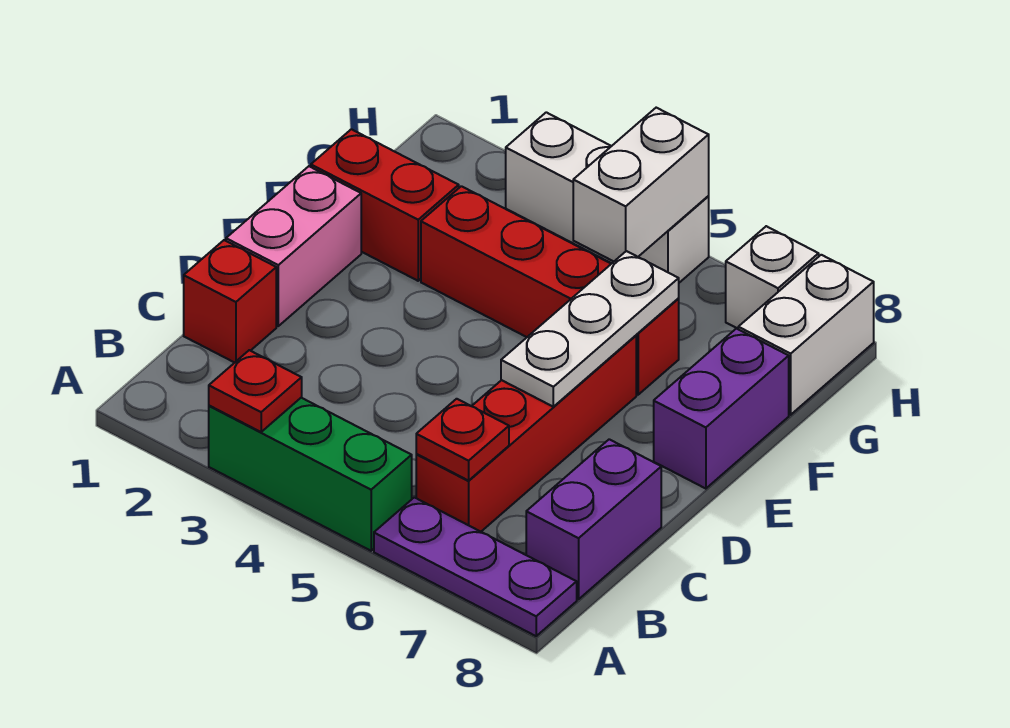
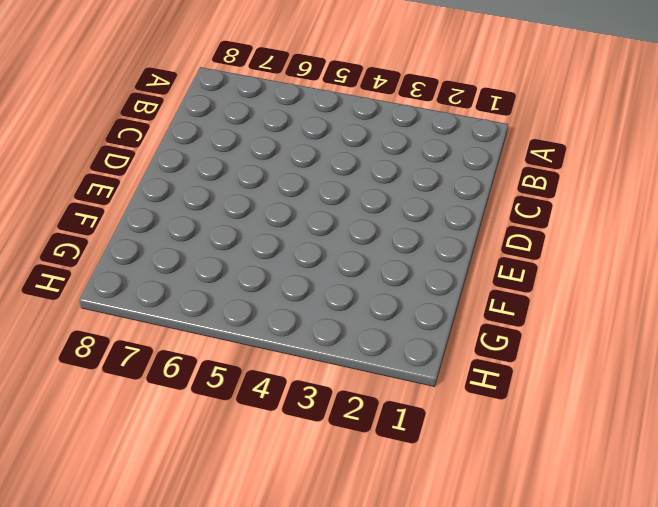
none -> green brick A3:A5 level 1
none -> purple plate A6:A8 level 1
none -> red brick B6:E6 level 1

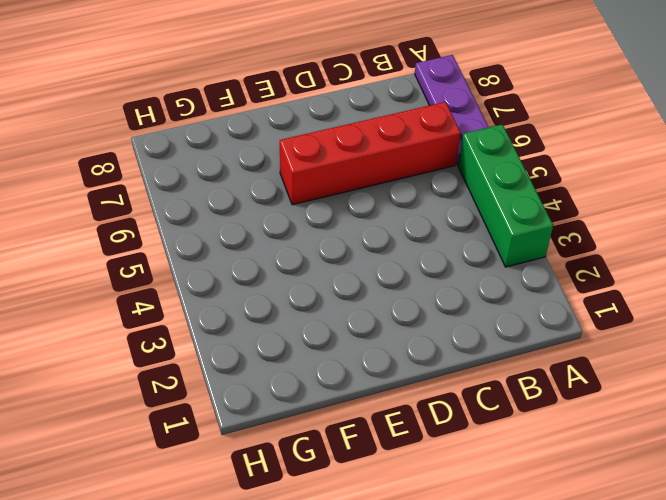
none -> purple brick B8:C8 level 1
none -> red brick C1 level 1
none -> pink brick D1:E1 level 1

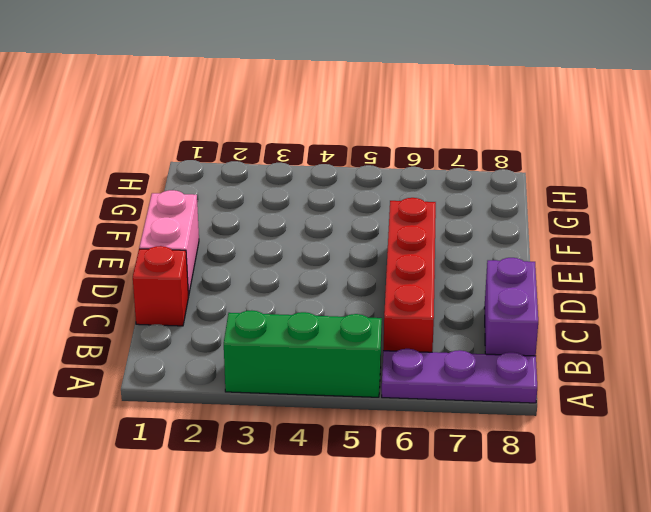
none -> purple brick E8:F8 level 1
none -> red brick F1:F2 level 1
none -> red brick F3:F6 level 1

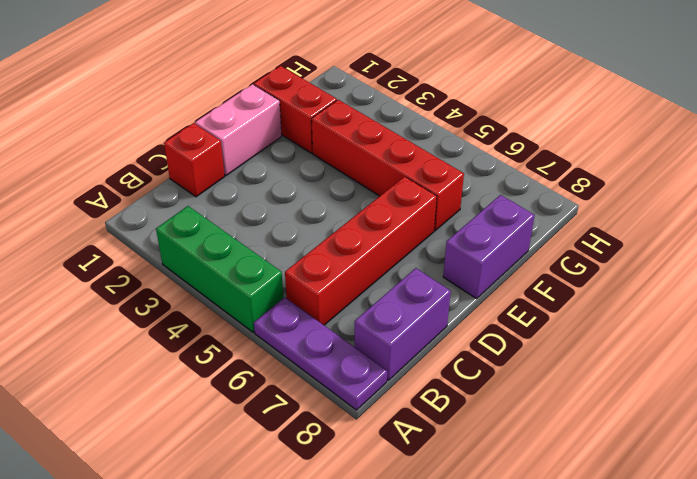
none -> white brick G8:H8 level 1
none -> white brick H3:H5 level 1
none -> white brick H7 level 1

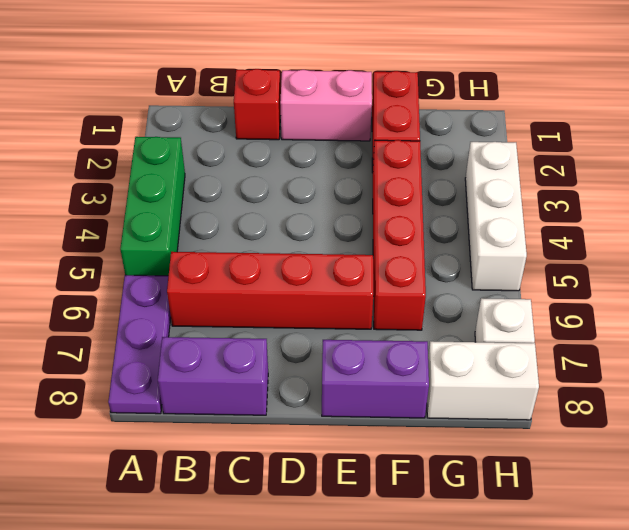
none -> red plate A3 level 2
none -> red plate B6 level 2
none -> white plate D6:F6 level 2

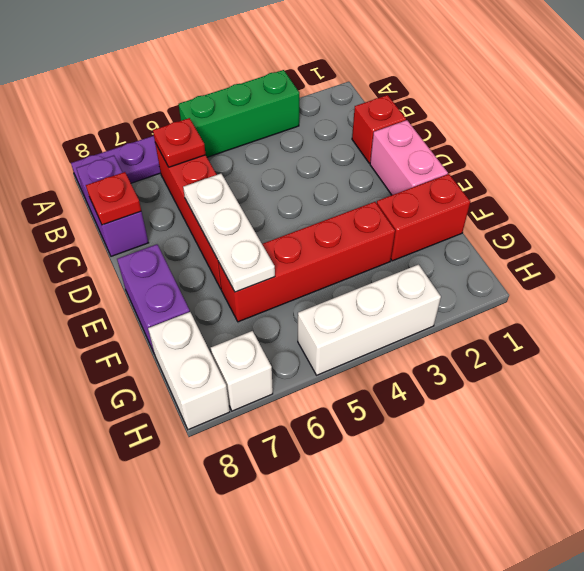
red plate C8 level 2 -> red plate A3 level 2
none -> white brick G5:H5 level 2

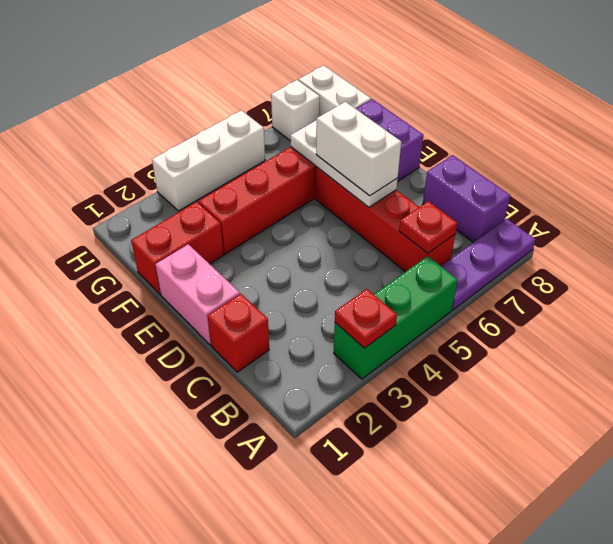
white brick D6:E6 level 3 -> white brick G5:H5 level 2

